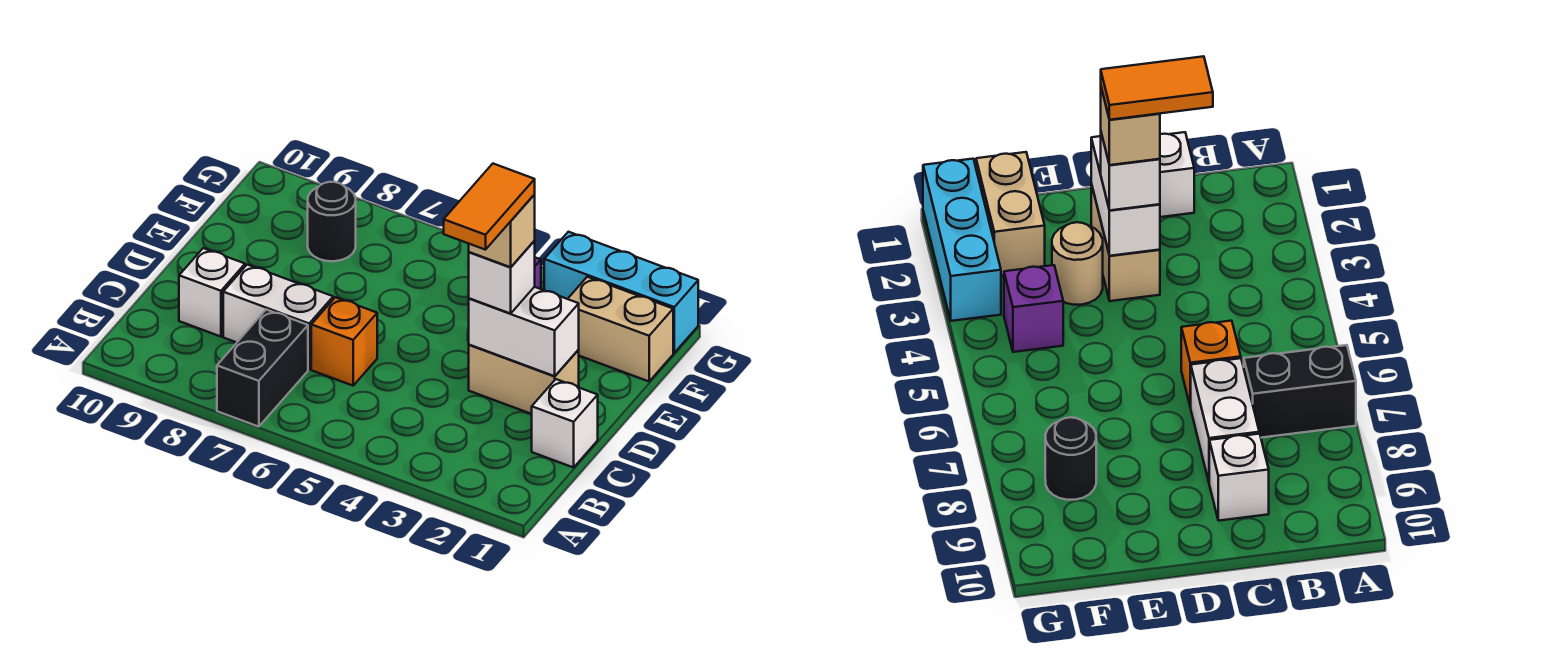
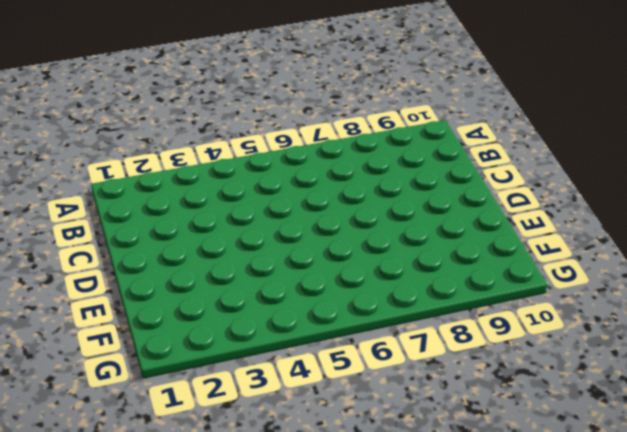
none -> black brick A7:B7 level 1
none -> white brick C1 level 1
none -> orange brick C6 level 1

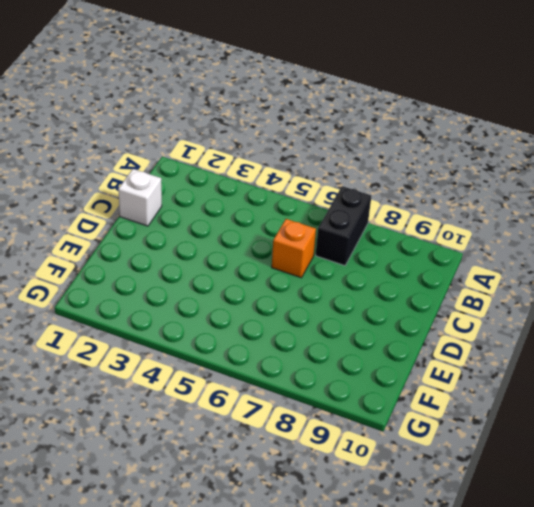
none -> white brick C7:C8 level 1
none -> white brick C9 level 1
none -> tan brick D2:D3 level 1

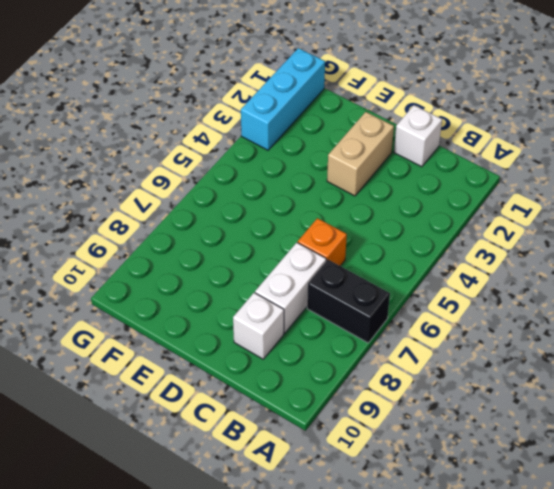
none -> tan round brick E3 level 1
none -> tan brick F1:F2 level 1
none -> purple brick F4 level 1

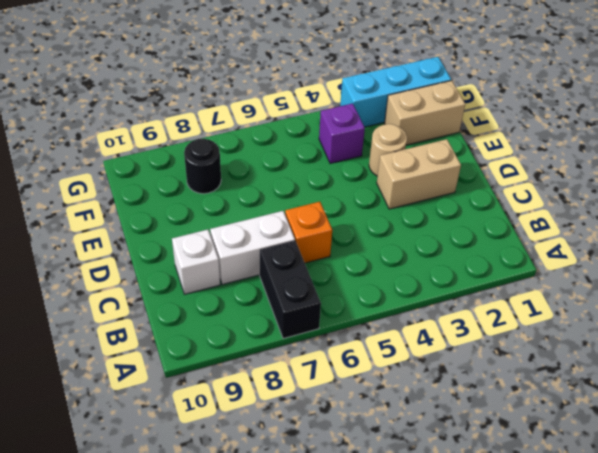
none -> white brick C1 level 1
none -> white brick D2:D3 level 2
none -> white brick D3 level 3

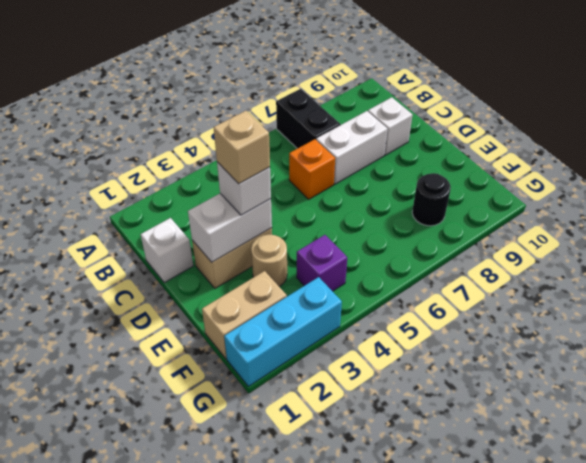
none -> orange tile C3:D3 level 5

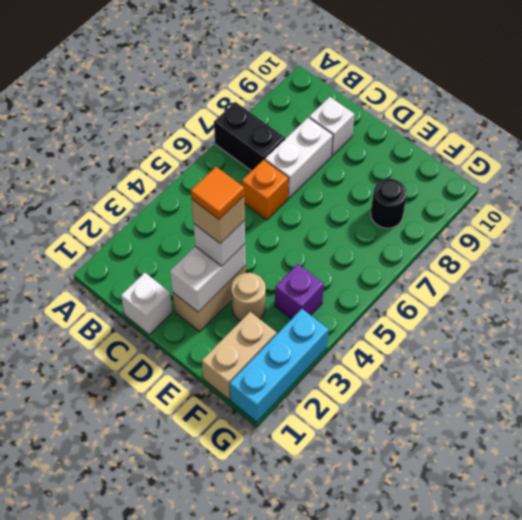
orange tile D3 level 5 -> orange tile C3:D3 level 5

